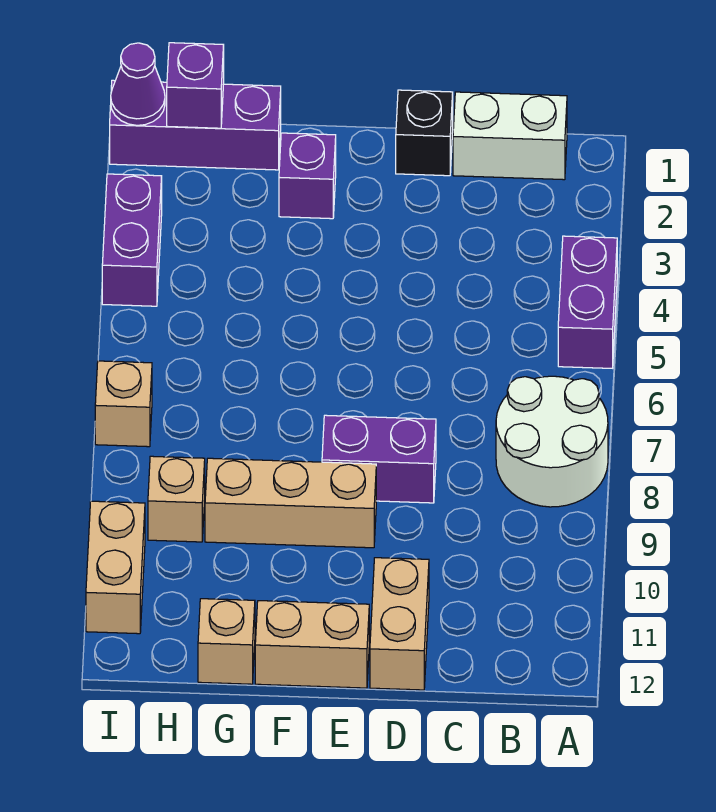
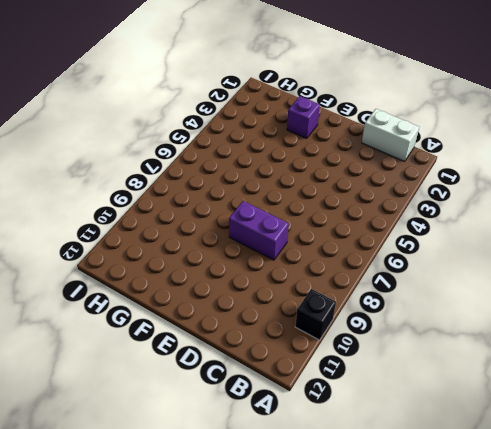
black brick A10 level 1 -> black brick D1 level 1
none -> purple brick A4:A5 level 1
none -> white round brick A7:B8 level 1
none -> tan brick D11:D12 level 1

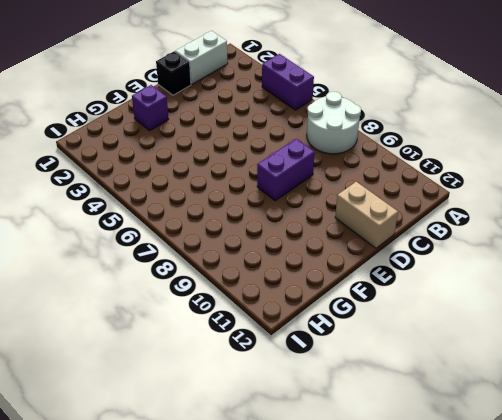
none -> tan brick E9:G9 level 1
none -> tan brick E12:F12 level 1
none -> purple brick G1:I1 level 1

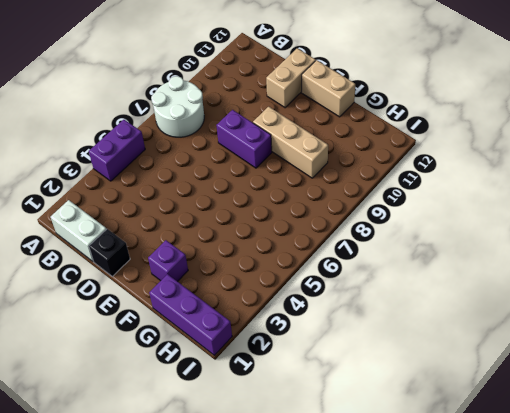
none -> tan brick G12 level 1
none -> tan brick H9 level 1
none -> purple brick I3:I4 level 1

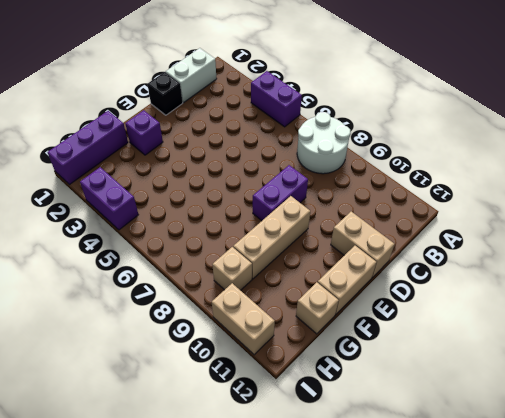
none -> tan brick I7 level 1
none -> purple brick H1 level 2
none -> purple cone I1 level 2

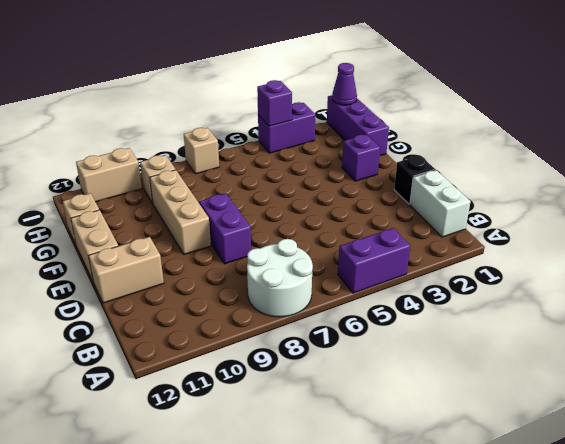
purple brick I4 level 2 -> purple brick H1 level 2

